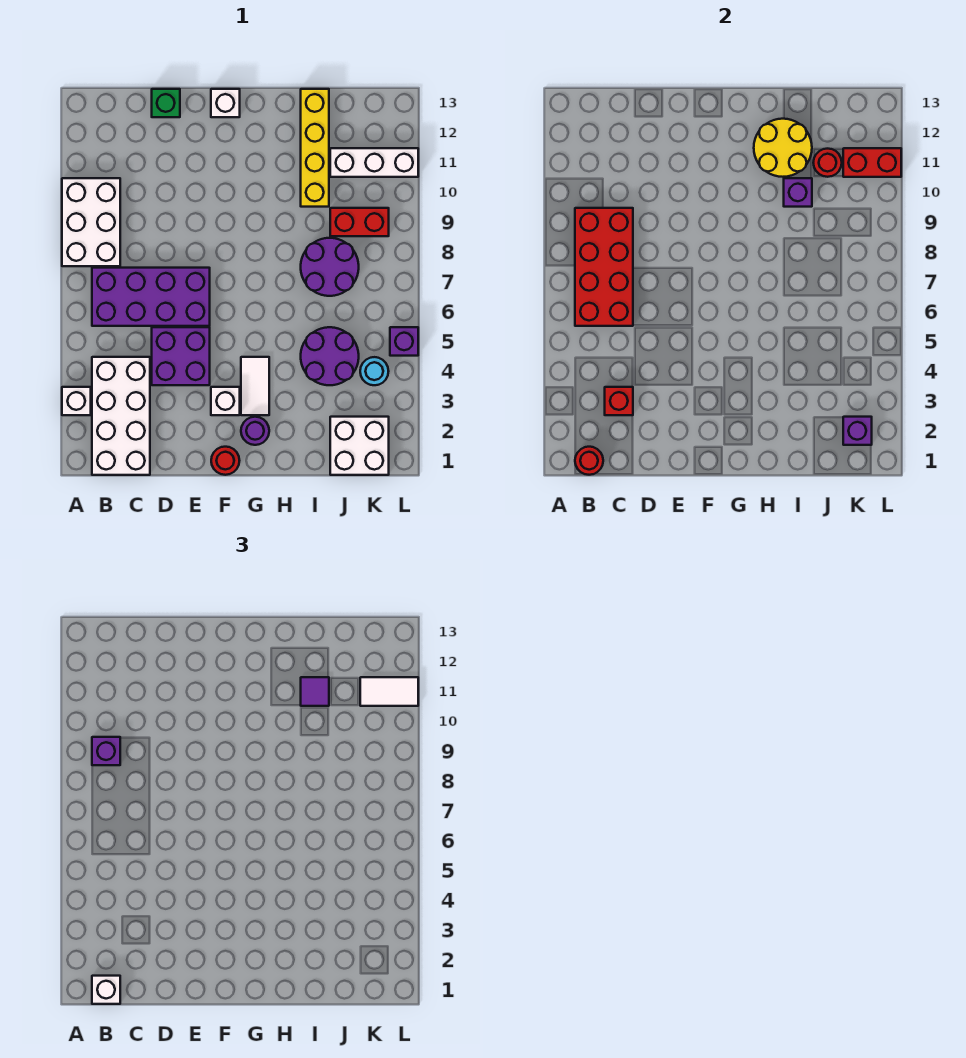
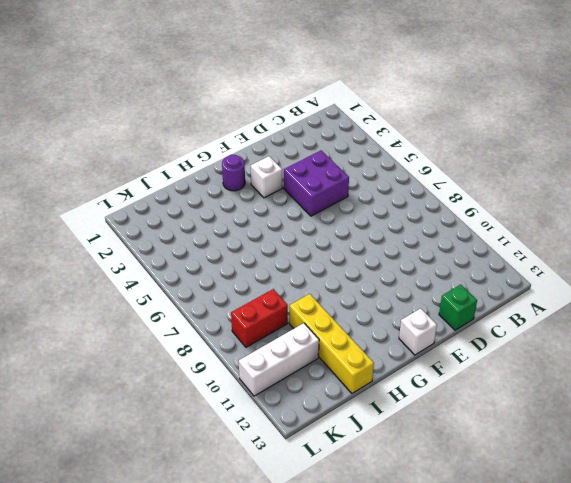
none -> white brick A3 level 1
none -> white brick A8:B10 level 1
none -> white brick B1:C4 level 1
none -> purple brick B6:E7 level 1

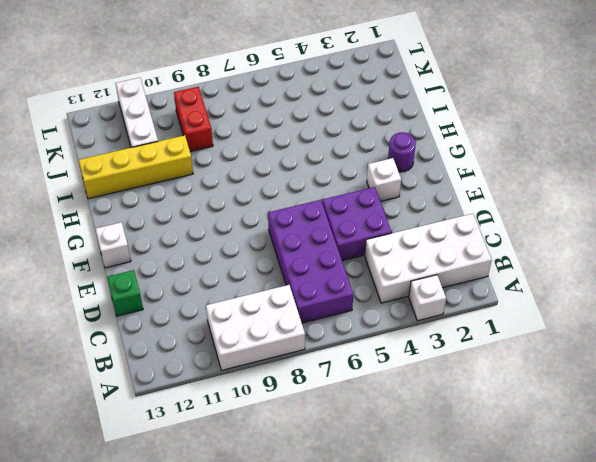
none -> red round brick F1 level 1
none -> white tile G3:G4 level 1
none -> purple round brick I4:J5 level 1
none -> purple round brick I7:J8 level 1

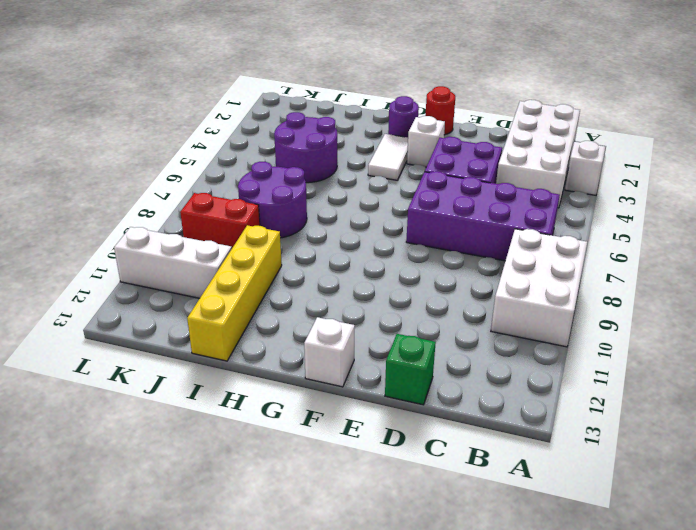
none -> white brick J1:K2 level 1
none -> cyan round brick K4 level 1
none -> purple brick L5 level 1
none -> red round brick B1 level 2

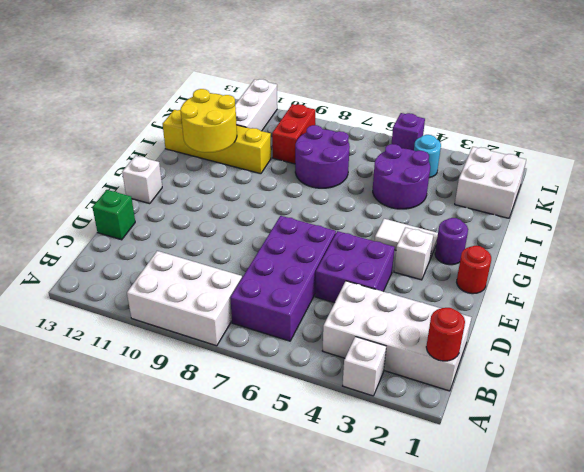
none -> red brick B6:C9 level 2
none -> red brick C3 level 2
none -> purple brick I10 level 2
none -> red round brick J11 level 2

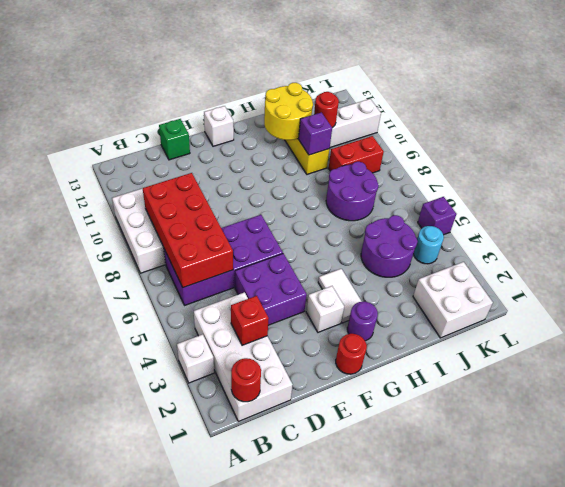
none -> purple brick K2 level 2
none -> red brick K11:L11 level 2
none -> white brick B1 level 3
none -> purple brick B9 level 3

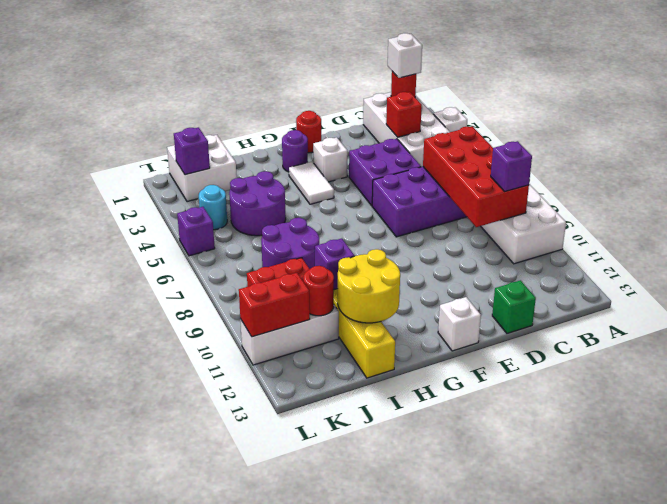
none -> purple tile I11 level 3
none -> white tile K11:L11 level 3

